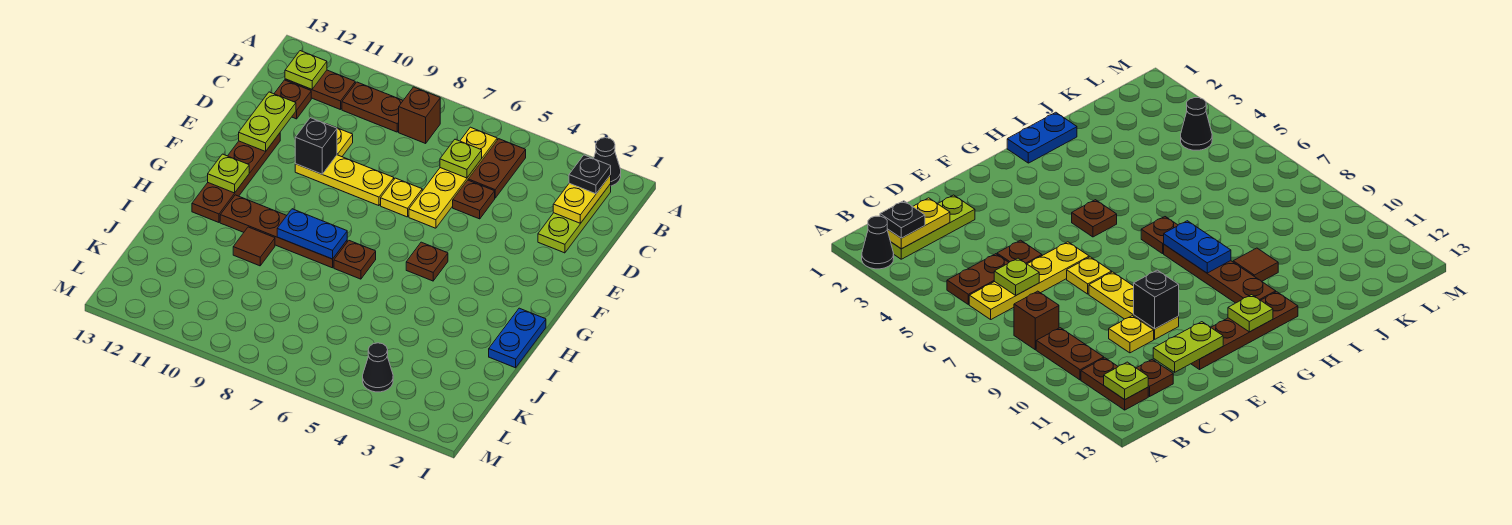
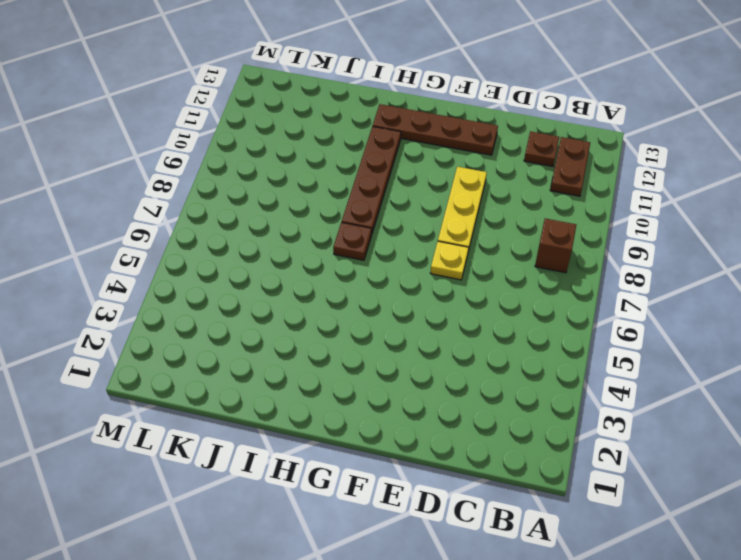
none -> black cone A2 level 1
none -> lime plate B2:D2 level 1
none -> brown plate B5:C5 level 1

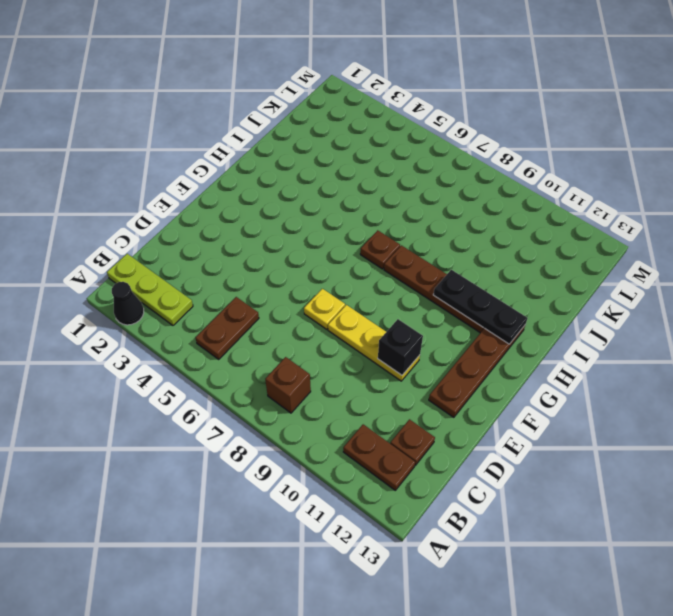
lime plate B1:B3 level 1 -> lime plate B2:D2 level 1
black plate H10:H12 level 2 -> none
none -> yellow plate B6:E6 level 1
none -> brown plate B9:B10 level 1
none -> brown plate D5 level 1

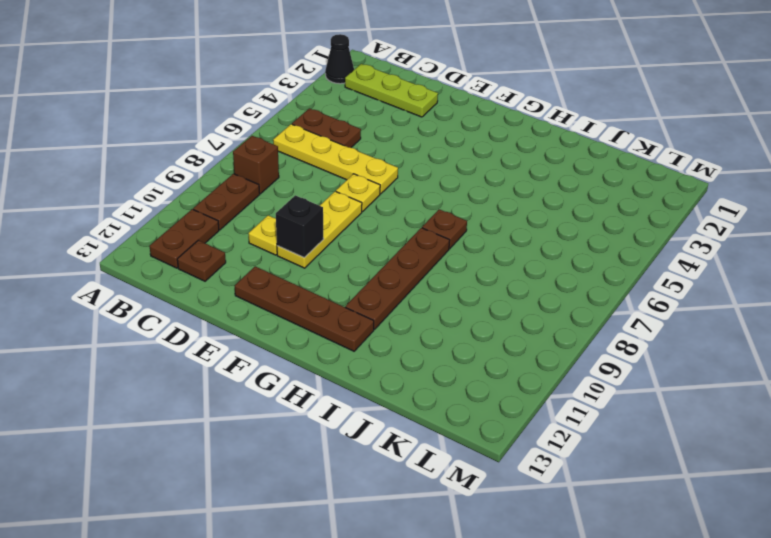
none -> brown plate D5 level 1
none -> brown plate G5 level 1
none -> blue plate H1:I1 level 1

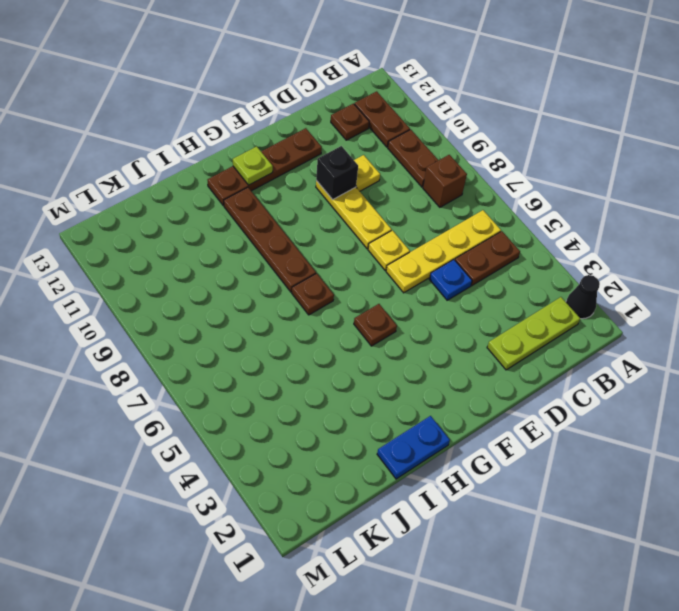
blue plate D5 level 1 -> brown plate D5 level 1
none -> brown tile I10 level 1
none -> black cone L4 level 1
none -> yellow plate B2:C2 level 2

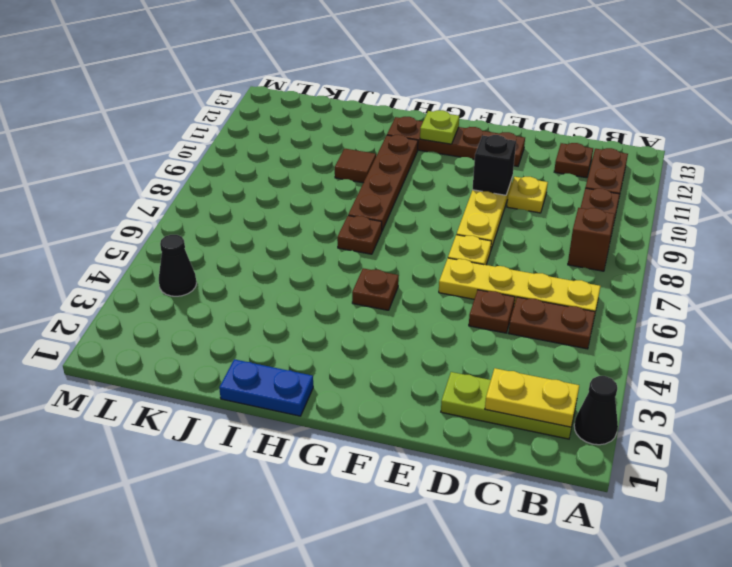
none -> lime plate B12 level 2
none -> lime plate C6 level 2
none -> lime plate D12:E12 level 2

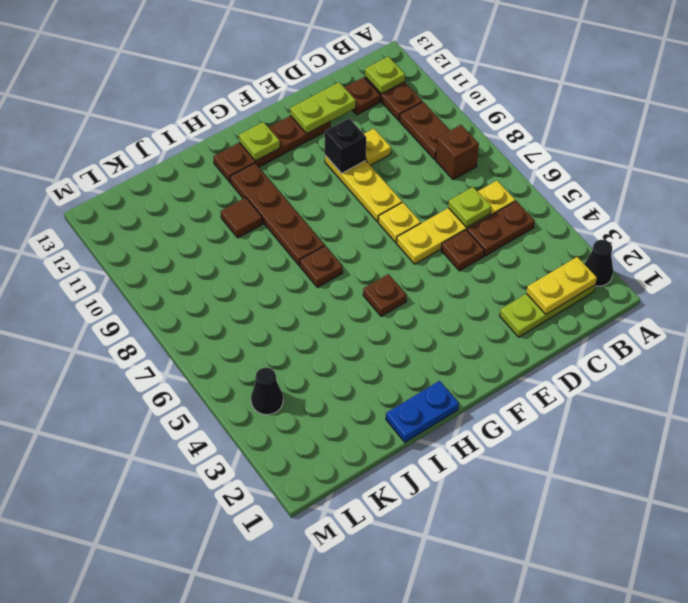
none -> blue plate H8:H9 level 2
none -> black plate B2 level 3

